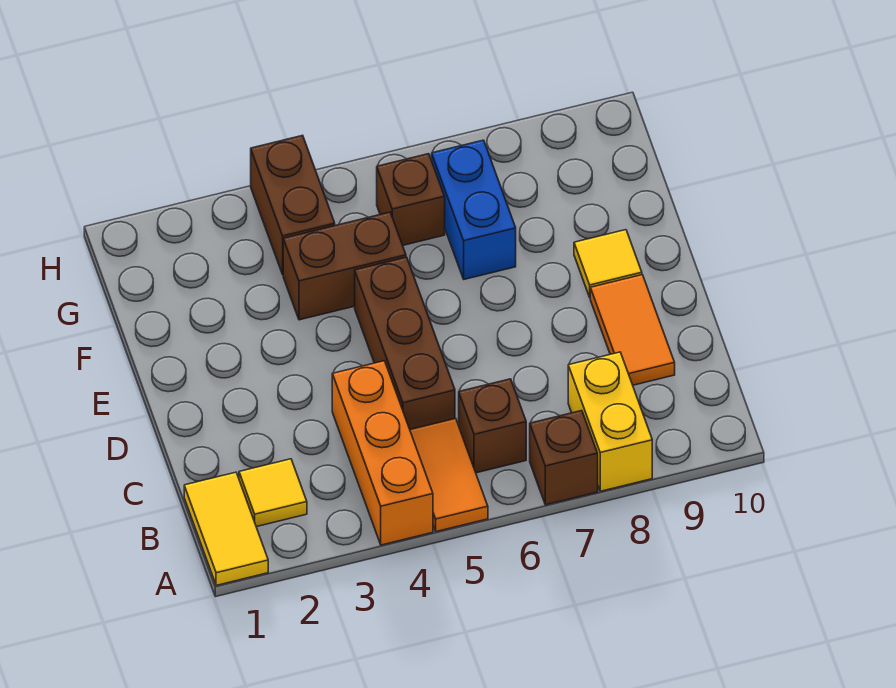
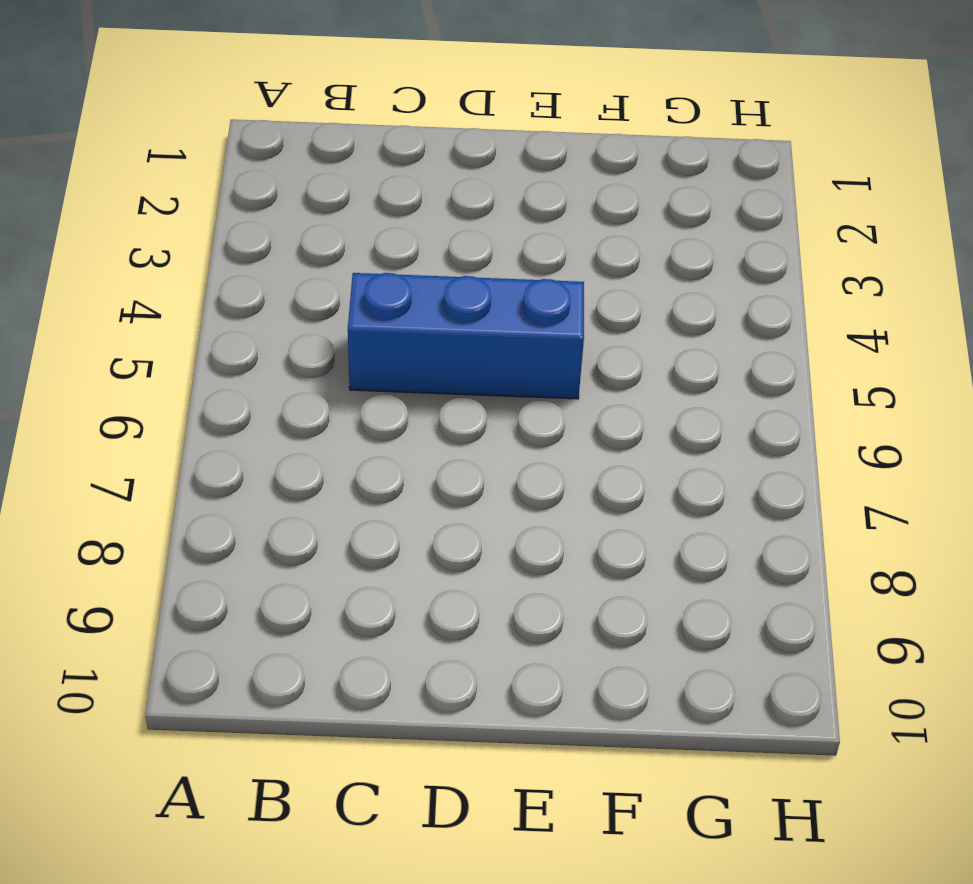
blue brick C5:E5 level 1 -> brown brick C5:E5 level 1
none -> yellow tile A1:B1 level 1
none -> orange brick A4:C4 level 1
none -> orange tile A5:B5 level 1

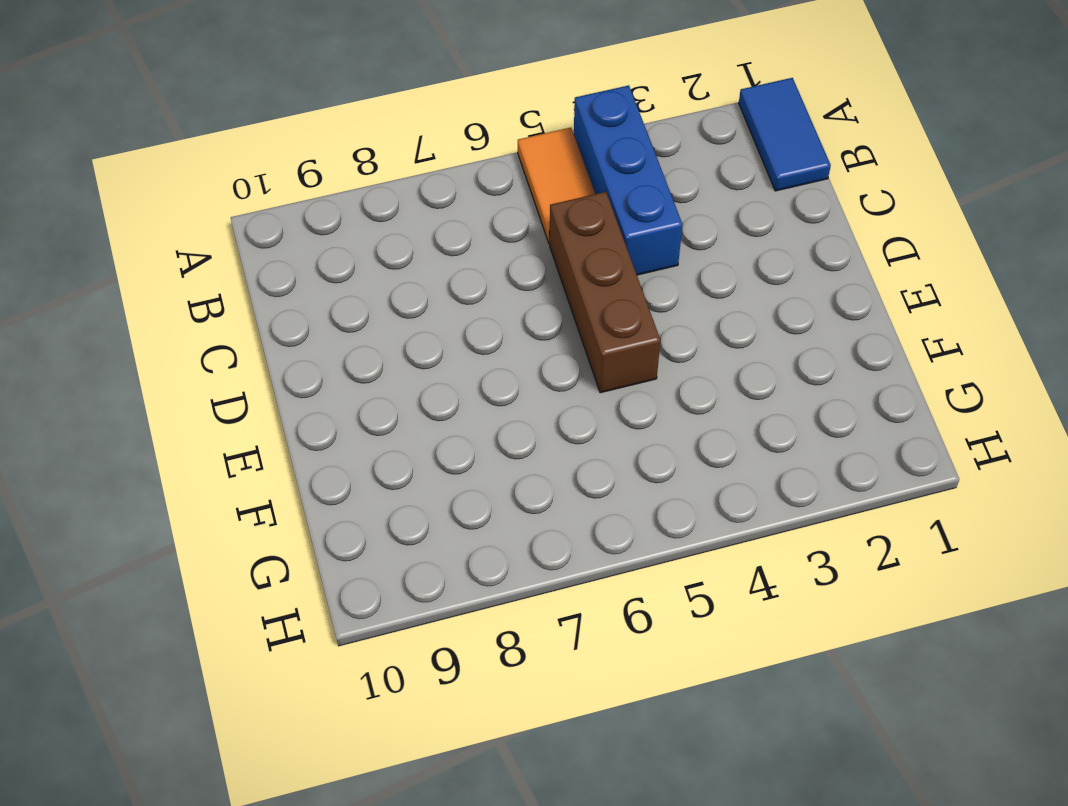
blue tile A1:B1 level 1 -> yellow tile A1:B1 level 1
blue brick A4:C4 level 1 -> orange brick A4:C4 level 1
none -> brown brick A7 level 1
none -> yellow brick A8:B8 level 1
none -> yellow tile B2 level 1

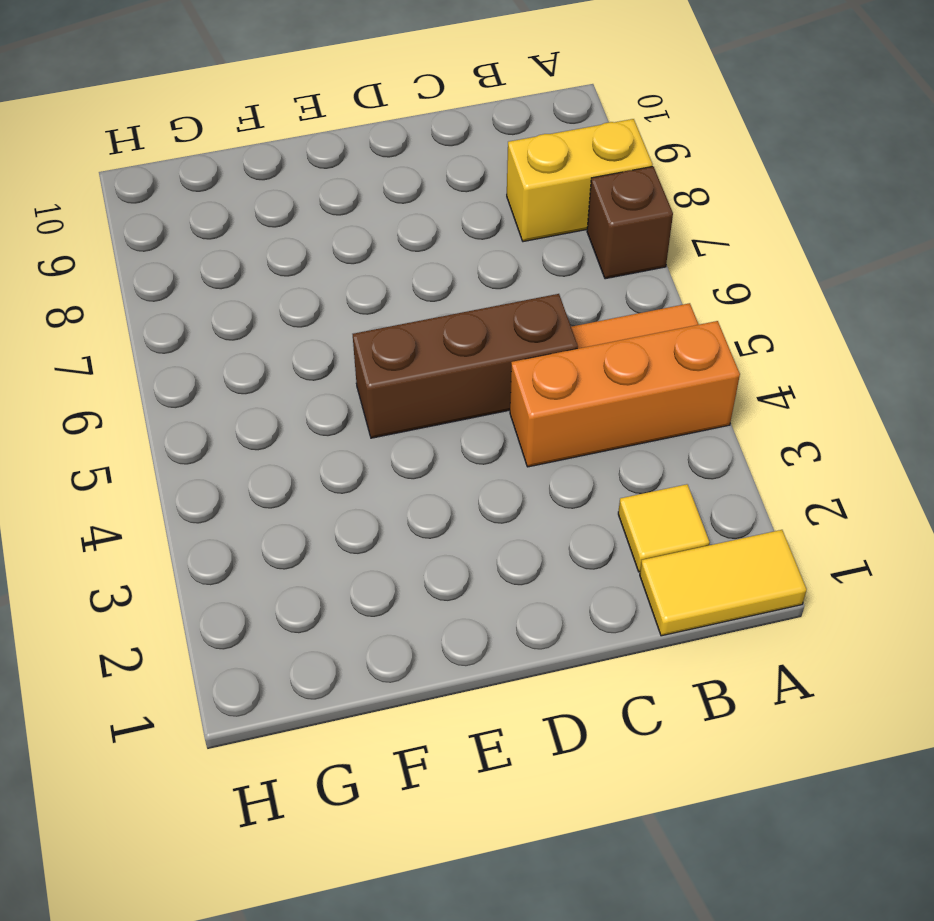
none -> brown brick B6 level 1
none -> orange tile C9:D9 level 1
none -> yellow tile E9 level 1

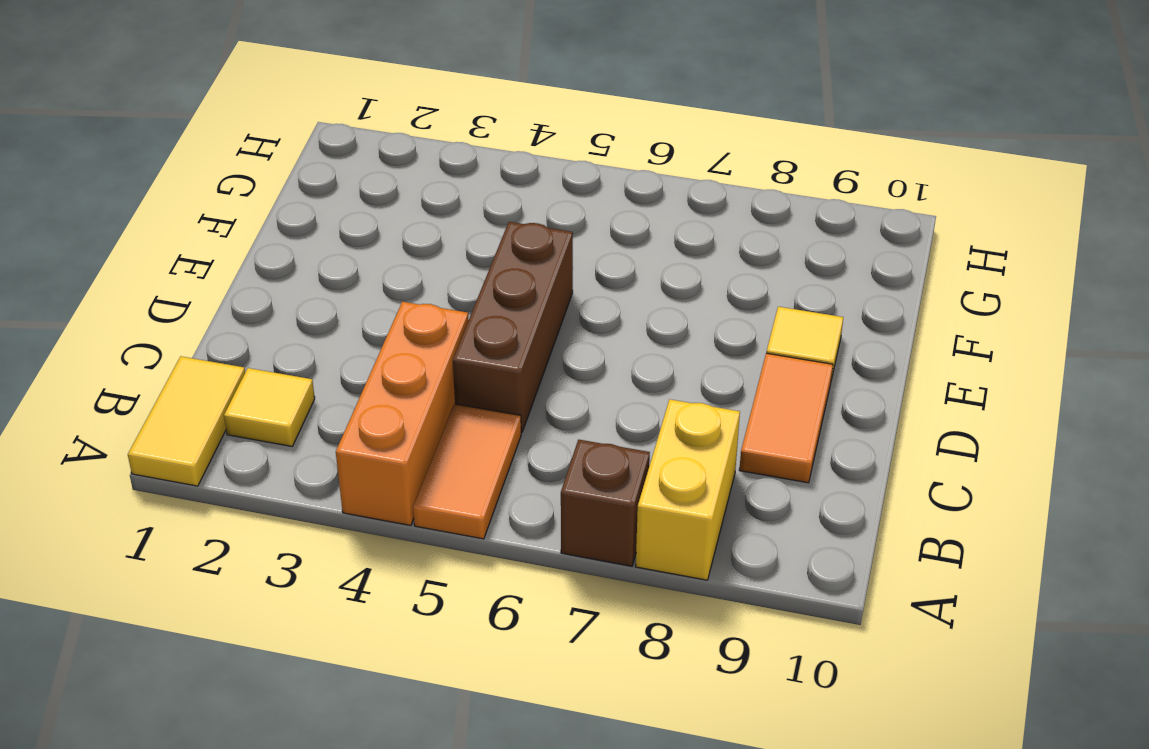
none -> brown brick B6 level 1
none -> brown brick F4:F5 level 1
none -> blue brick F7:G7 level 1

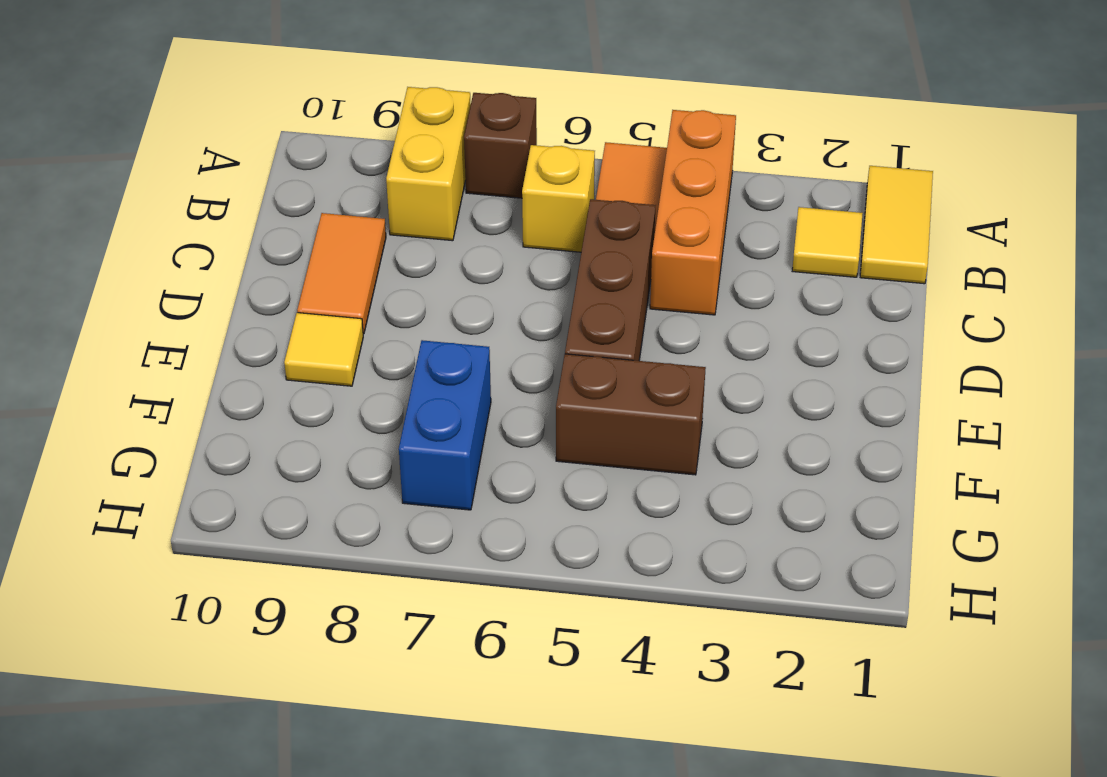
yellow brick B6 level 1 -> brown brick B6 level 1
none -> brown brick G4:H4 level 1
none -> brown brick G6 level 1

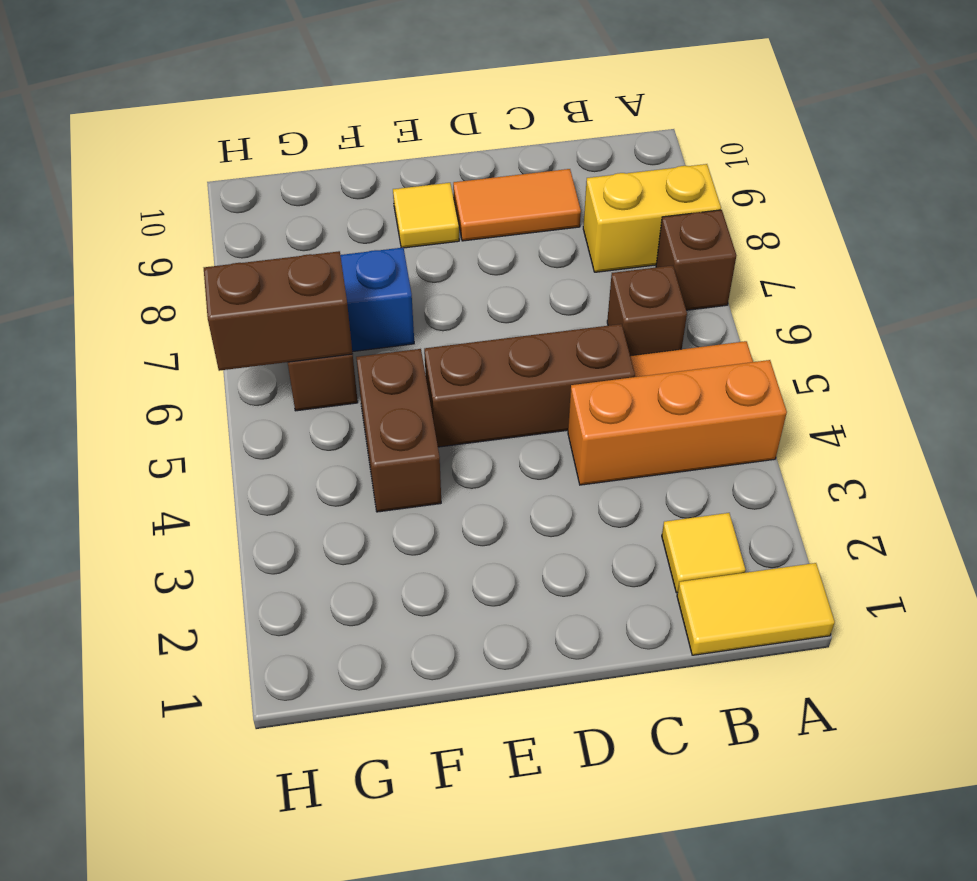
brown brick G6:H6 level 2 -> brown brick G4:H4 level 1

